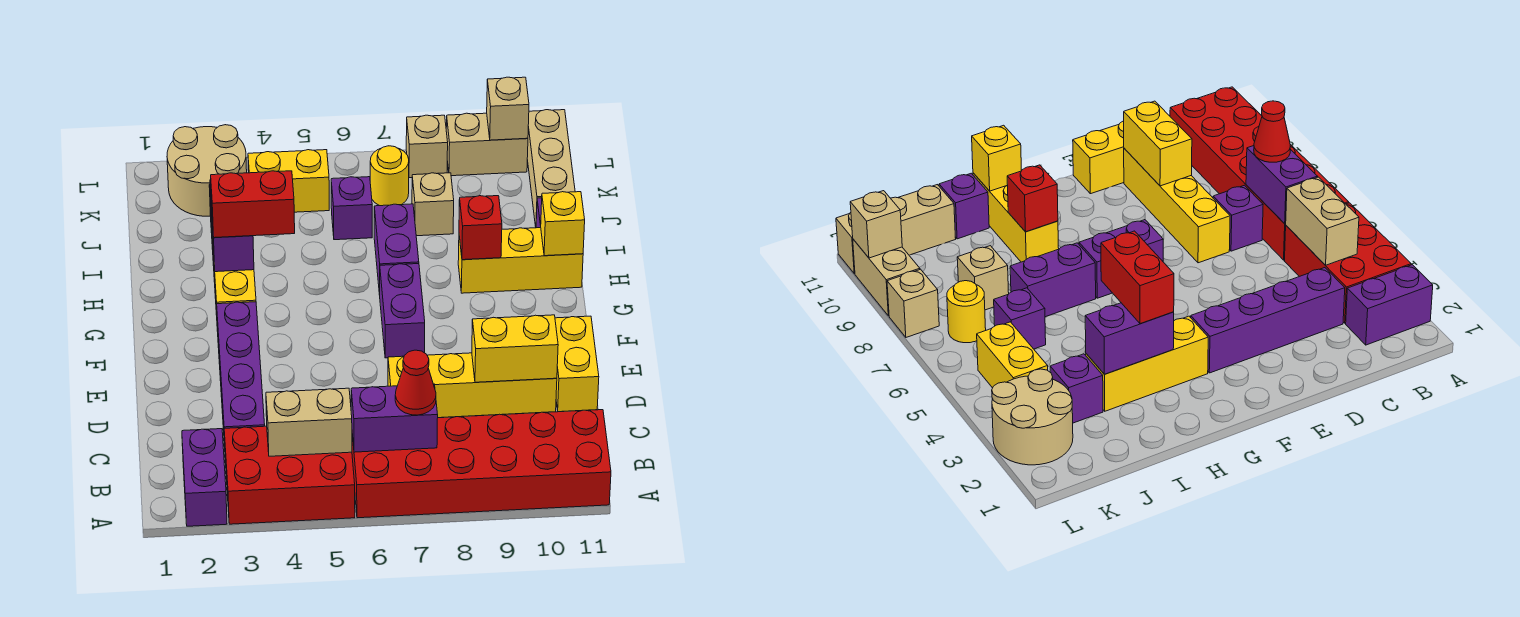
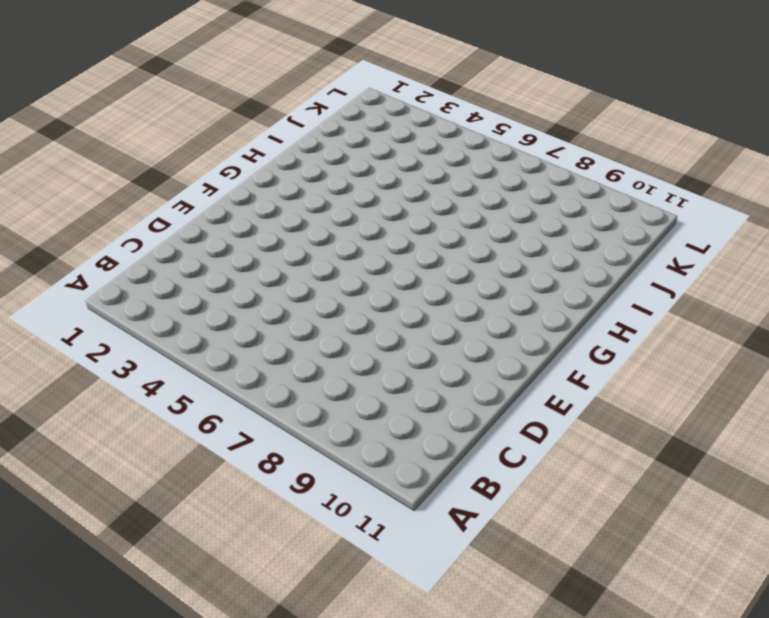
none -> purple brick A2:B2 level 1
none -> red brick A3:B5 level 1
none -> red brick A6:B11 level 1
none -> purple brick C3:F3 level 1

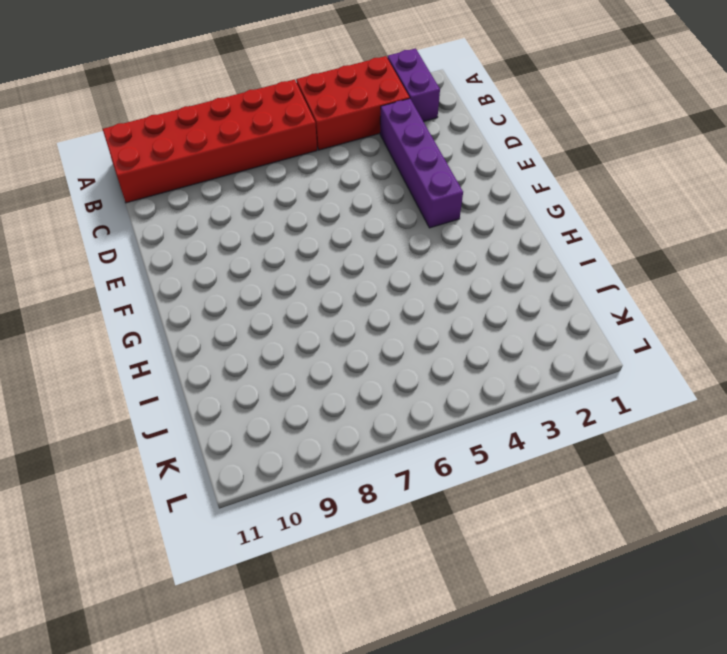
none -> purple brick C7 level 1
none -> yellow brick D7:D10 level 1
none -> yellow brick D11:E11 level 1
none -> purple brick F7:G7 level 1

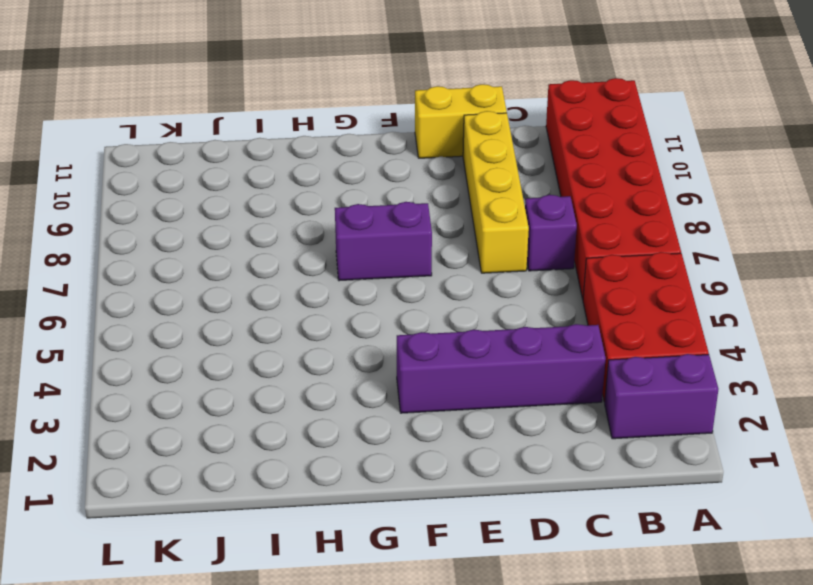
none -> yellow brick G3:I3 level 1
none -> purple brick H7:I7 level 1
none -> yellow brick H9:H11 level 1
none -> purple brick I11 level 1

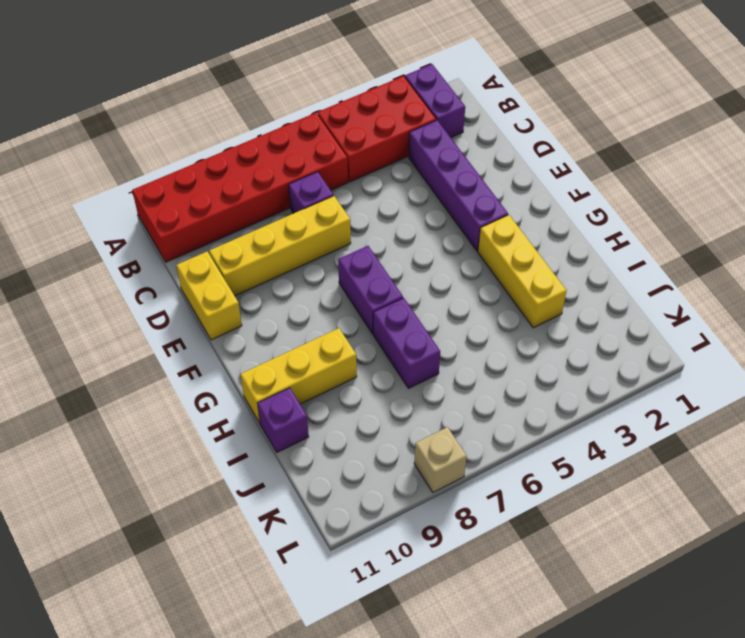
none -> purple brick J3 level 1
none -> purple brick J6 level 1
none -> tan brick J8 level 1
none -> tan brick J11:L11 level 1

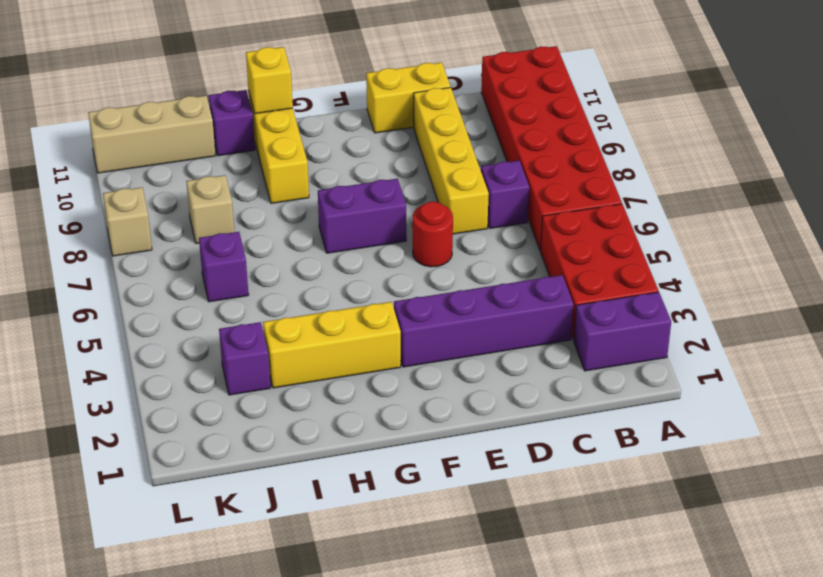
red round brick E6 level 1 -> none
none -> purple brick H7:I7 level 1
none -> tan round brick K2:L3 level 1
none -> yellow brick K4:K5 level 1
none -> yellow round brick K7 level 1

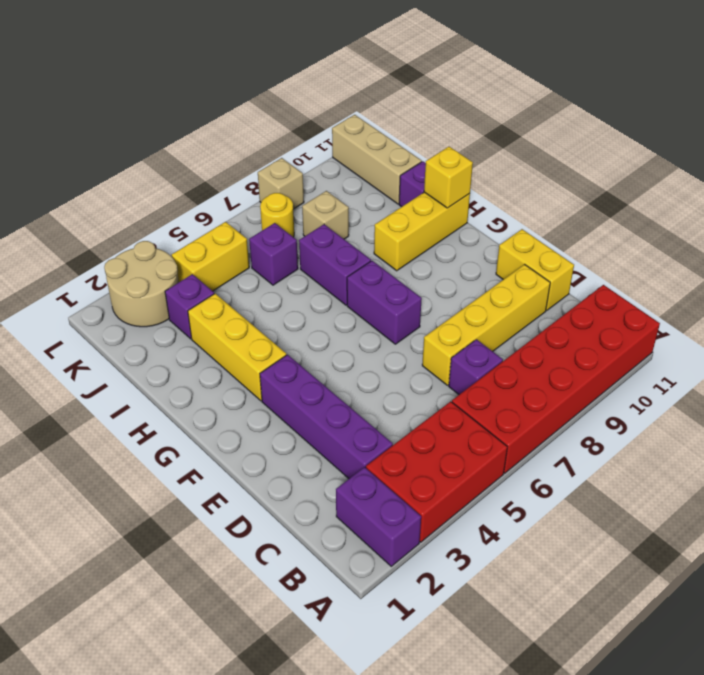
none -> tan brick L9:L10 level 1
none -> tan brick B4:B5 level 2
none -> purple brick B6:B7 level 2
none -> yellow brick D9:D10 level 2

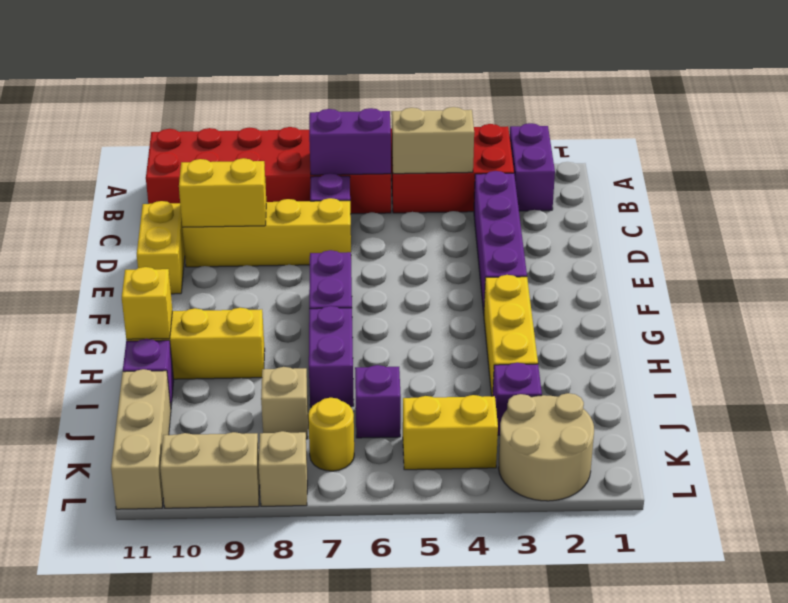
none -> purple brick H3:I3 level 2
none -> red brick H9 level 2
none -> tan brick L10 level 2
none -> red cone B7 level 3

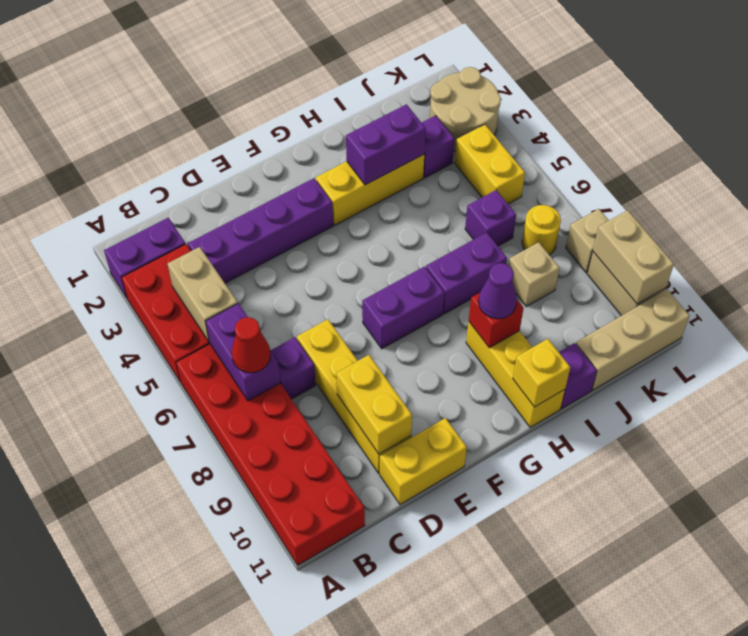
purple cone H9 level 3 -> none
tan brick L9:L10 level 2 -> tan brick L10 level 2
none -> red brick H3:H4 level 3

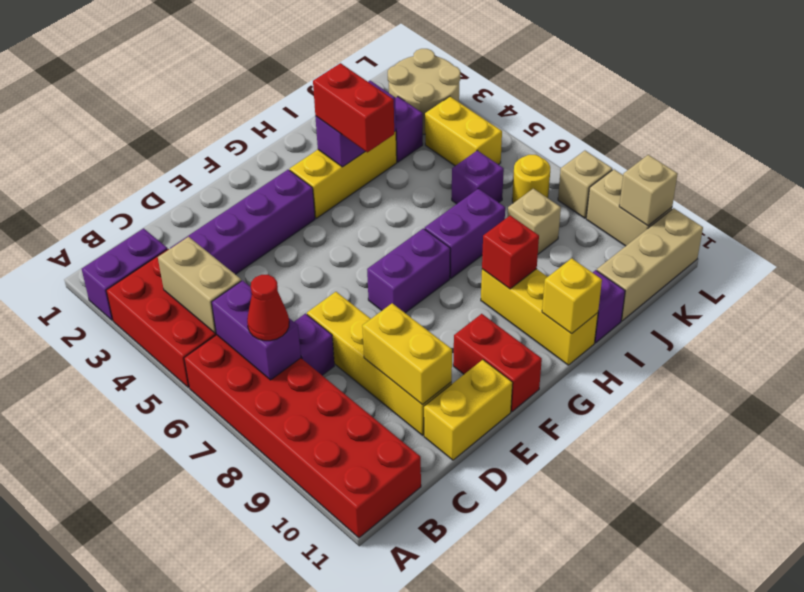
red brick F10:F11 level 1 -> none

